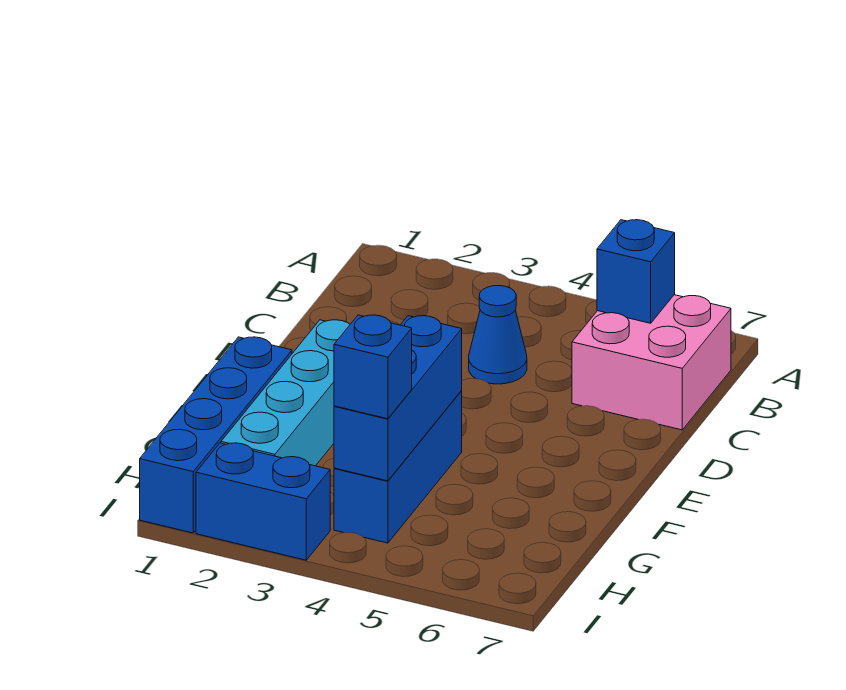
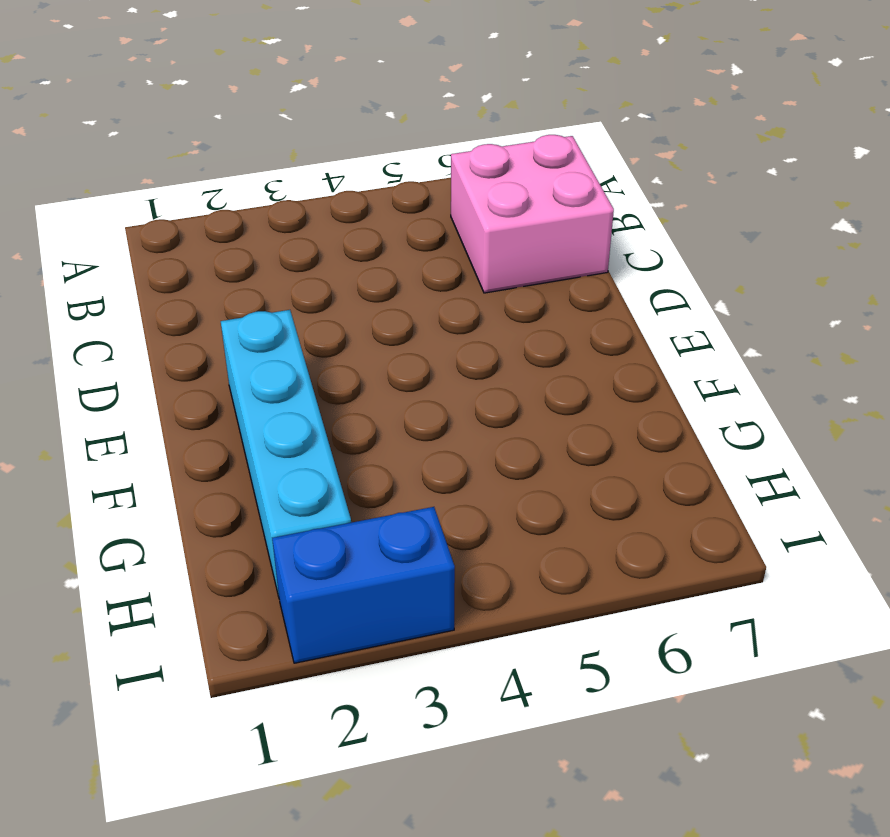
none -> blue cone C4 level 1
none -> blue brick F1:I1 level 1

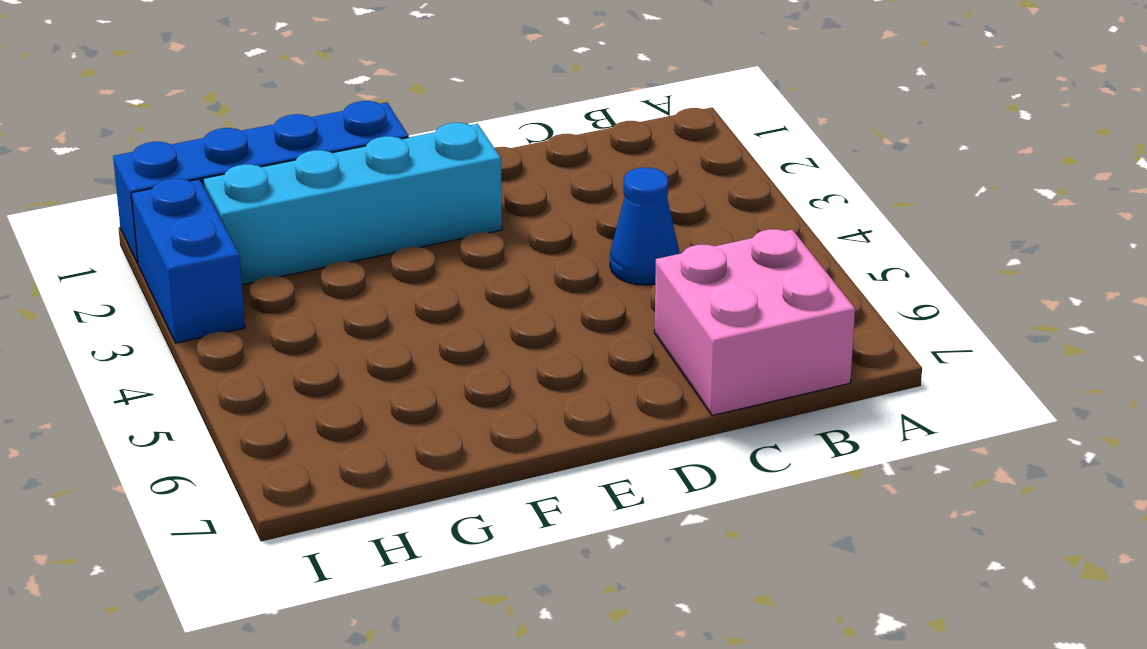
none -> blue brick F4:H4 level 1
none -> blue brick B6 level 2

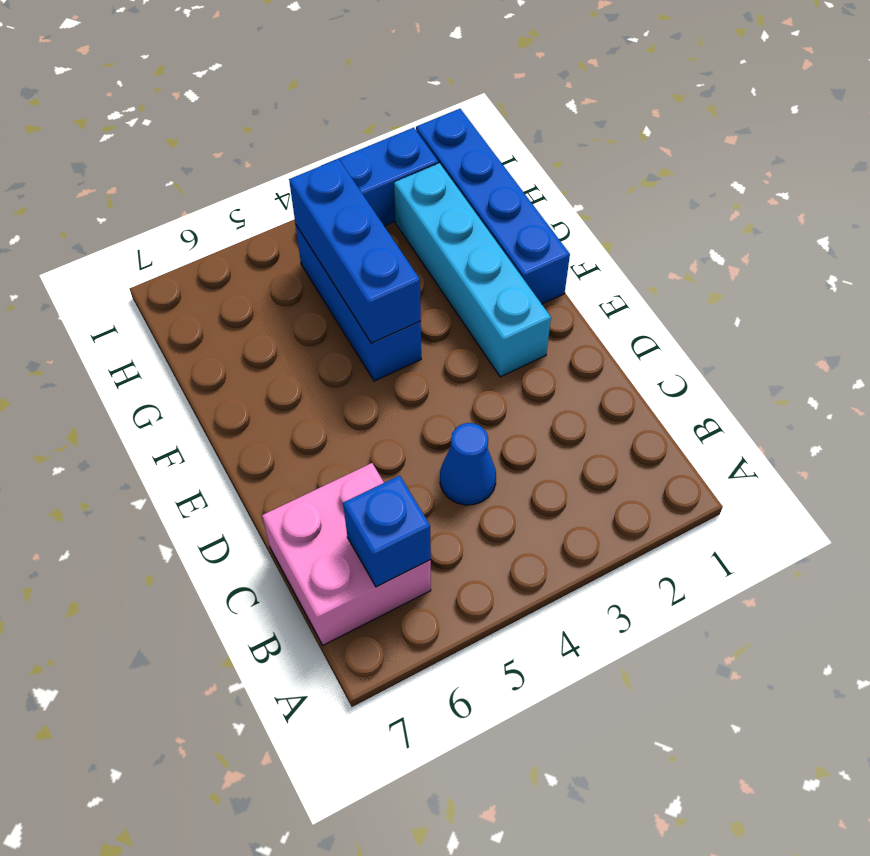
none -> blue brick H4 level 3

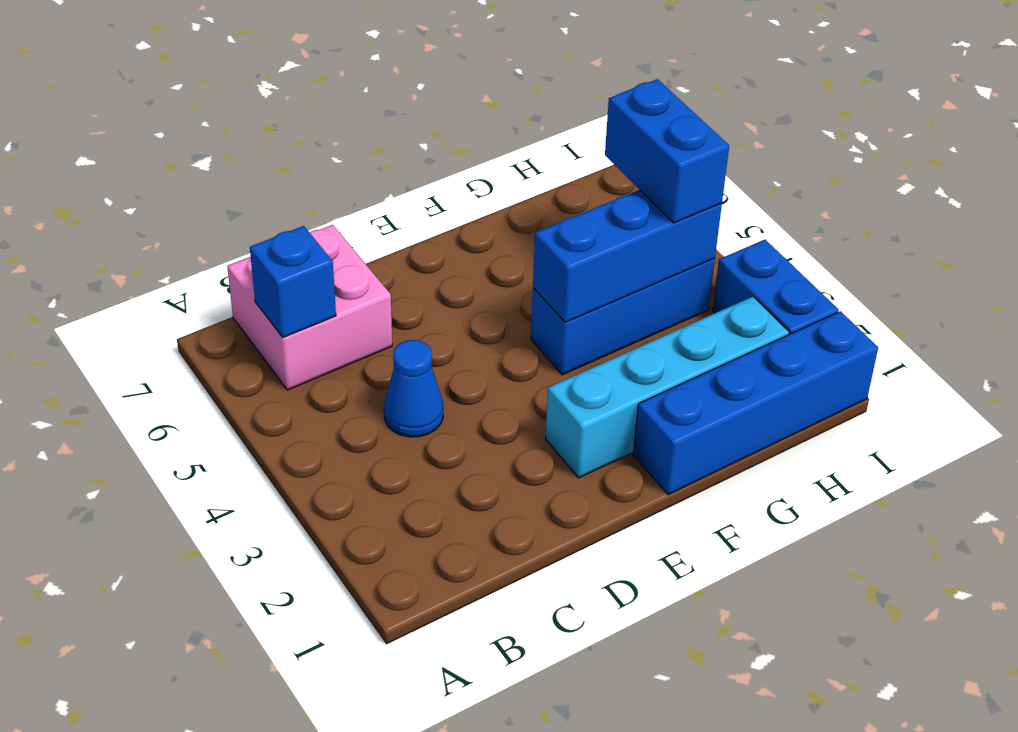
blue brick H4:H5 level 3 -> blue brick H4 level 3

